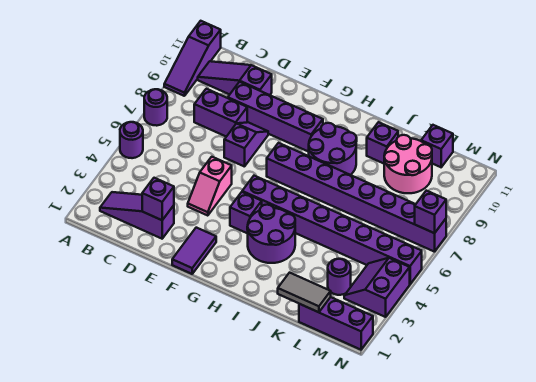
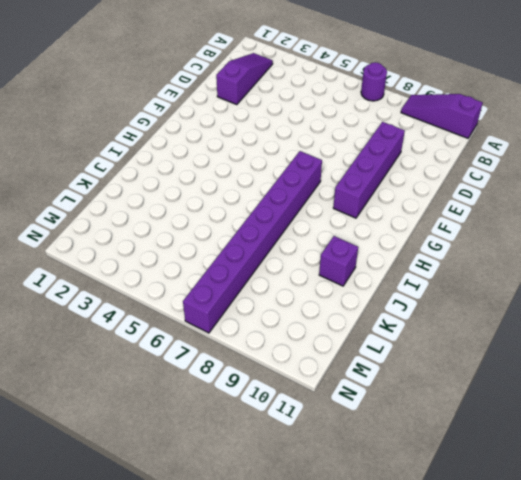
none -> purple round brick A5 level 1
none -> purple slope B10:D10 level 1 top D
none -> purple brick C8:D8 level 1

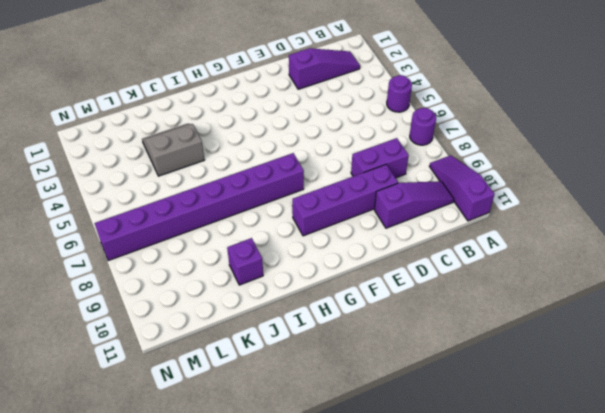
grey slope J3:K4 level 1 top 4 -> none
none -> pink slope E4:E5 level 1 top 5
none -> purple slope E7:E8 level 1 top 7
none -> purple tile F1:F2 level 1

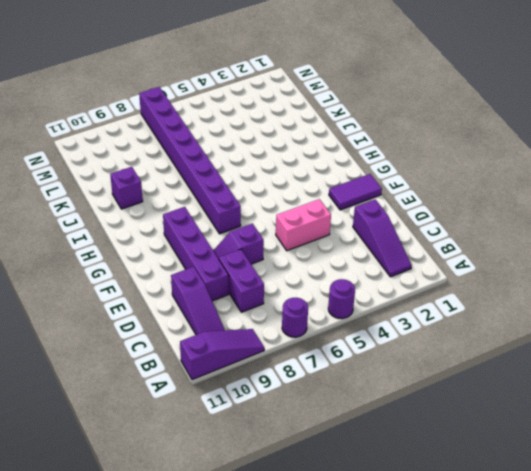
pink brick E4:E5 level 1 -> pink slope E4:E5 level 1 top 5
none -> purple brick G4 level 1
none -> purple brick G5:N5 level 1
none -> purple round brick H3:I4 level 1

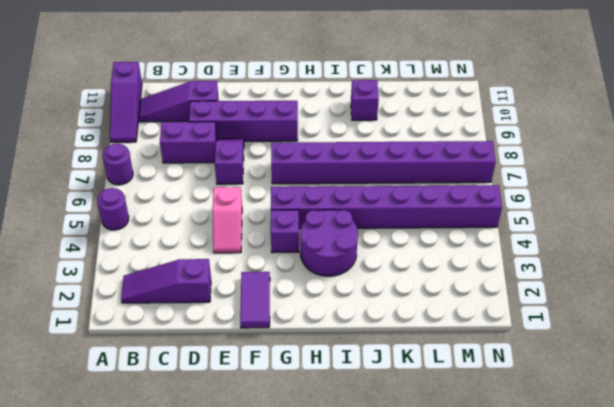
none -> purple round brick H8:I9 level 1
none -> pink round brick K9:L10 level 1
none -> purple brick L1:N1 level 1

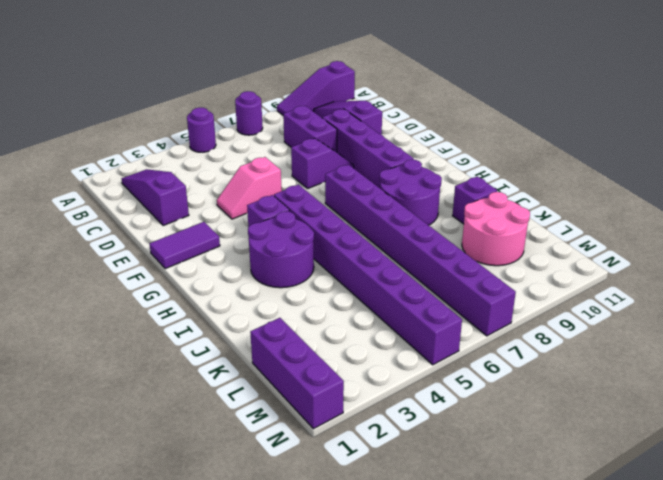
none -> purple round brick L3 level 1
none -> purple brick L11 level 1
none -> purple slope M3:N4 level 1 top N

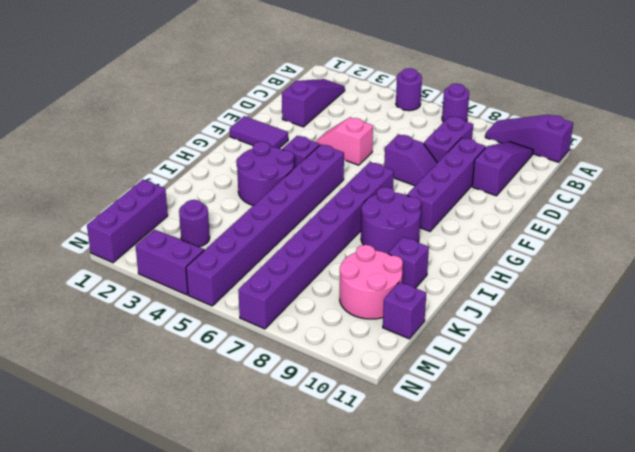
none -> purple brick D2 level 2
none -> grey tile K1:L1 level 2
none -> purple brick N7 level 2

